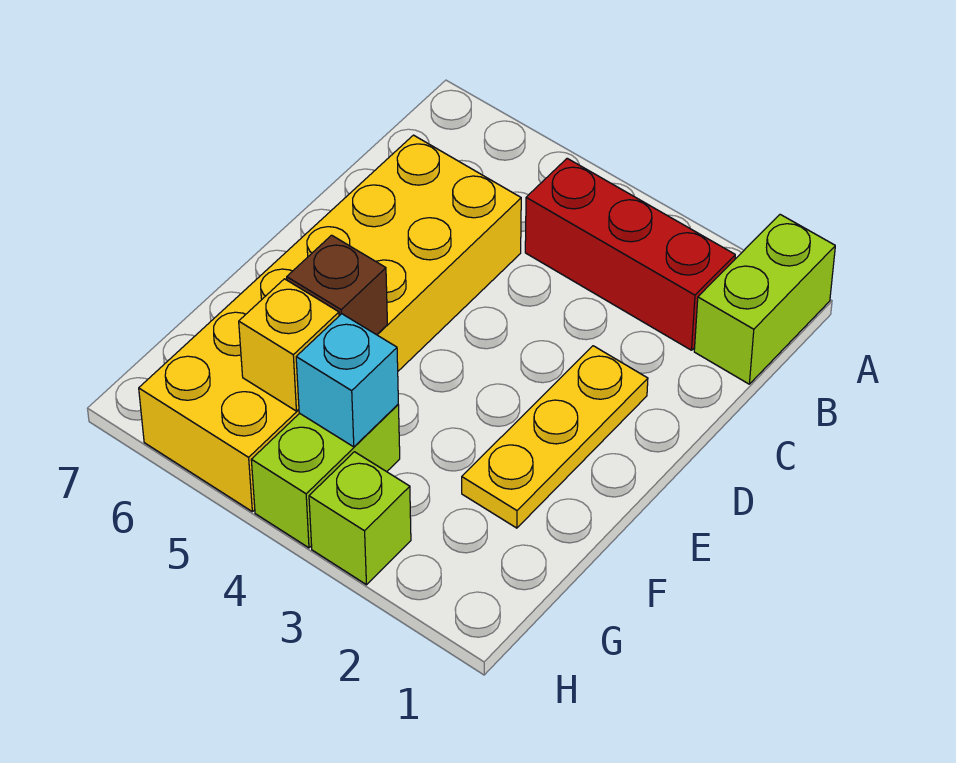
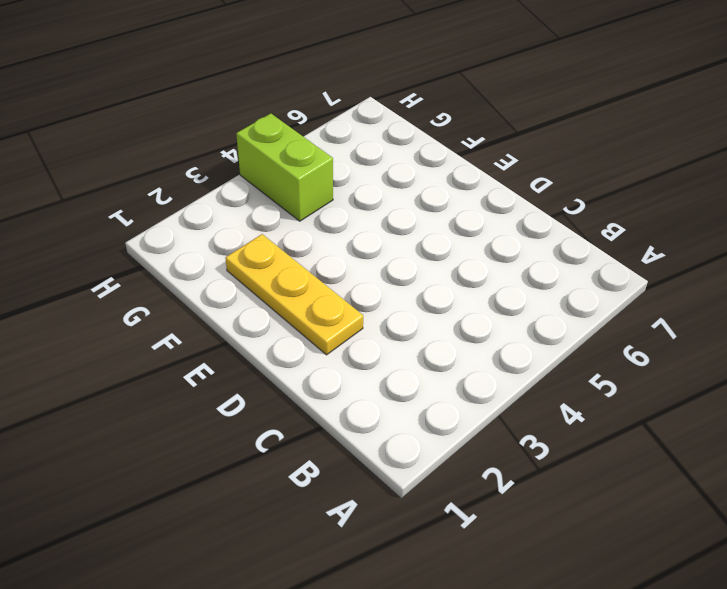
none -> lime brick A1:B1 level 1
none -> red brick B2:B4 level 1

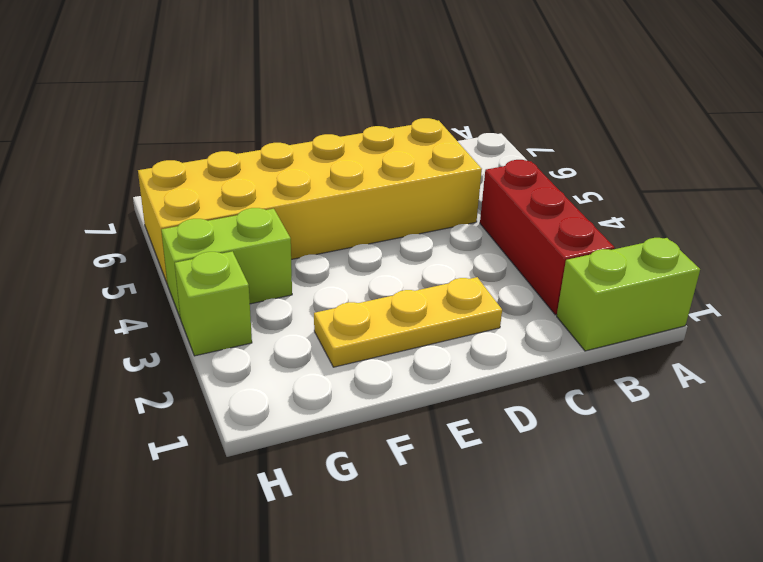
none -> brown brick F5 level 2
none -> cyan brick G4 level 2

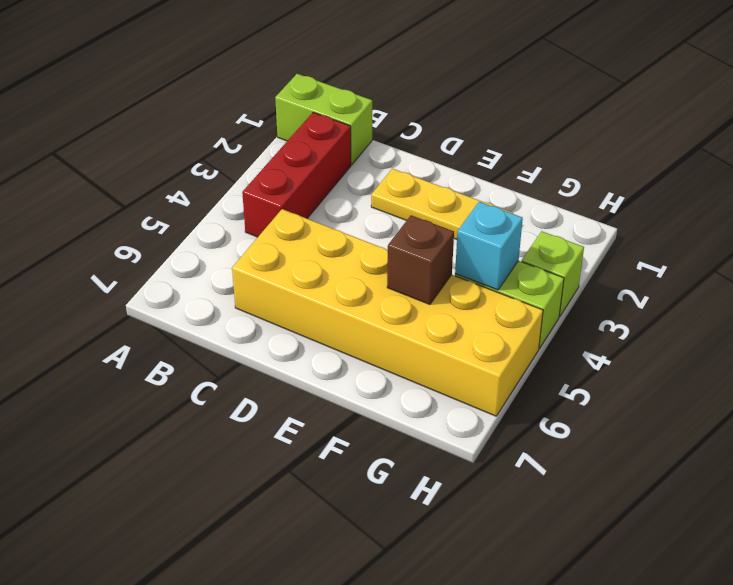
none -> yellow brick G5 level 2

